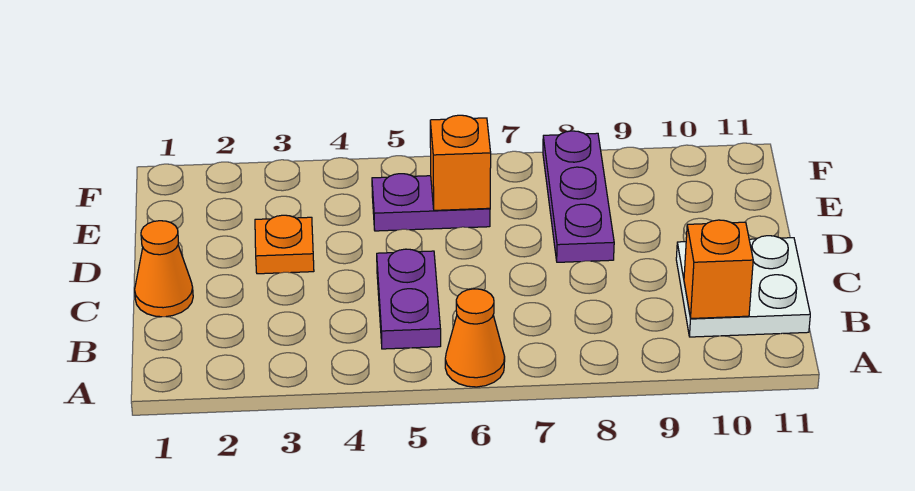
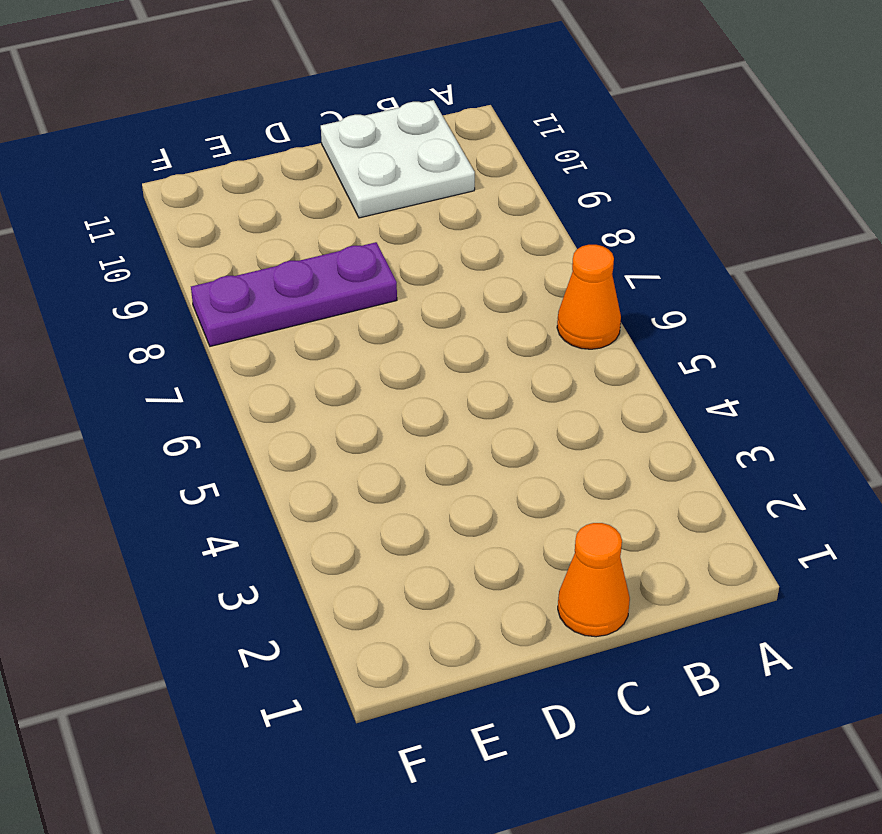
none -> purple plate B5:C5 level 1
none -> orange plate D3 level 1

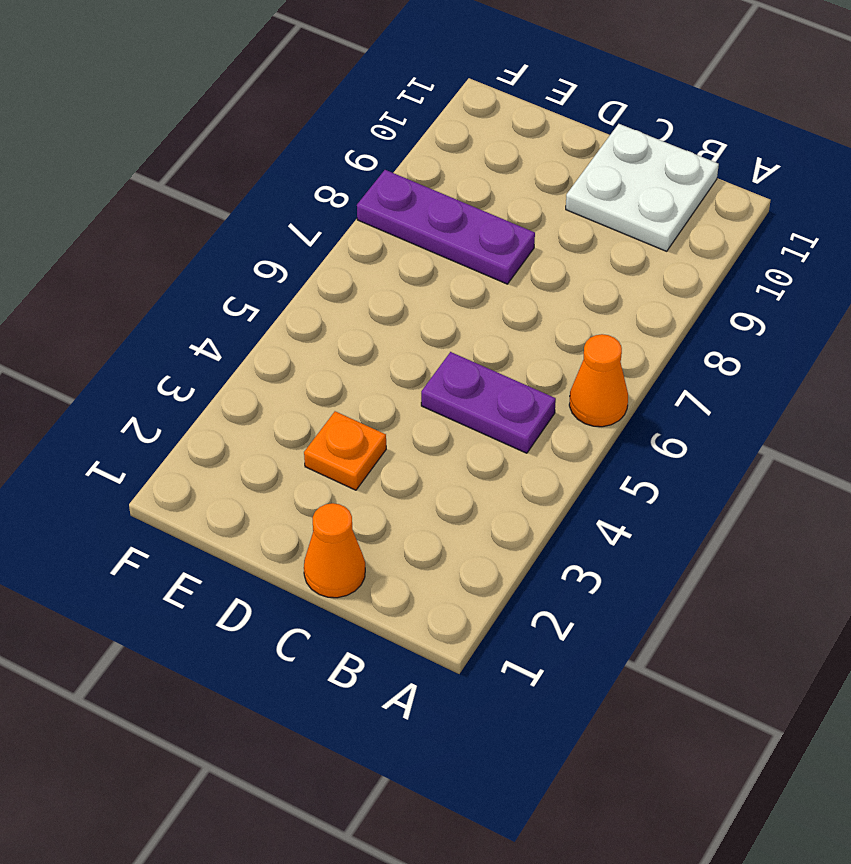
none -> purple plate E5:E6 level 1
none -> orange brick B10 level 2

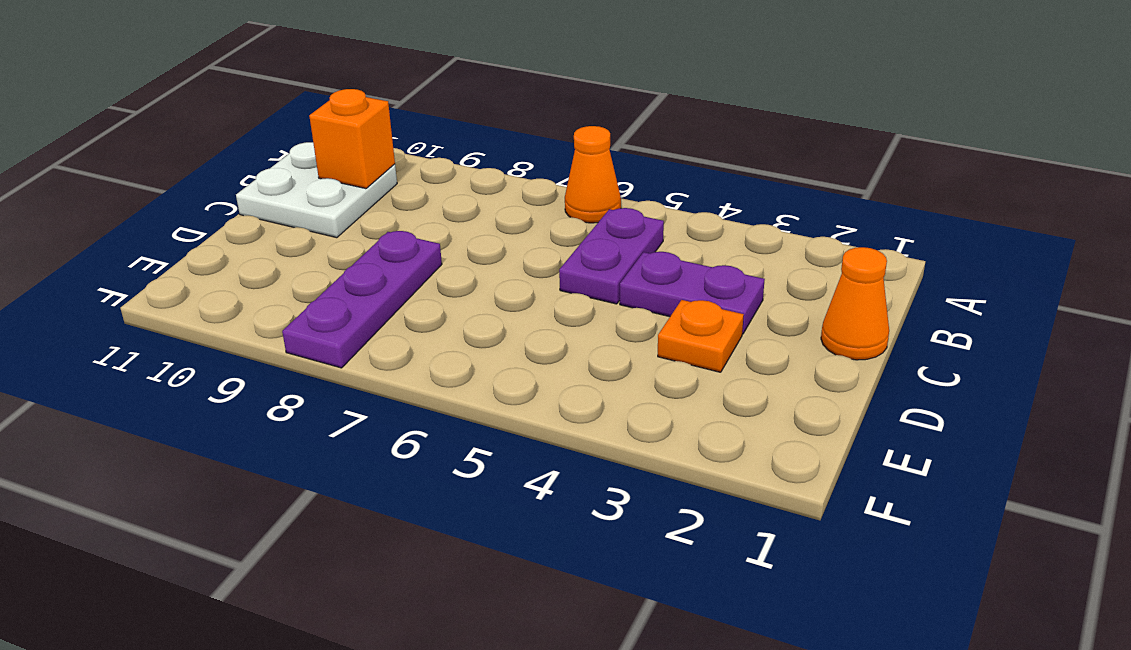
purple plate C3:C4 level 1 -> purple plate E5:E6 level 1
none -> orange brick E6 level 2

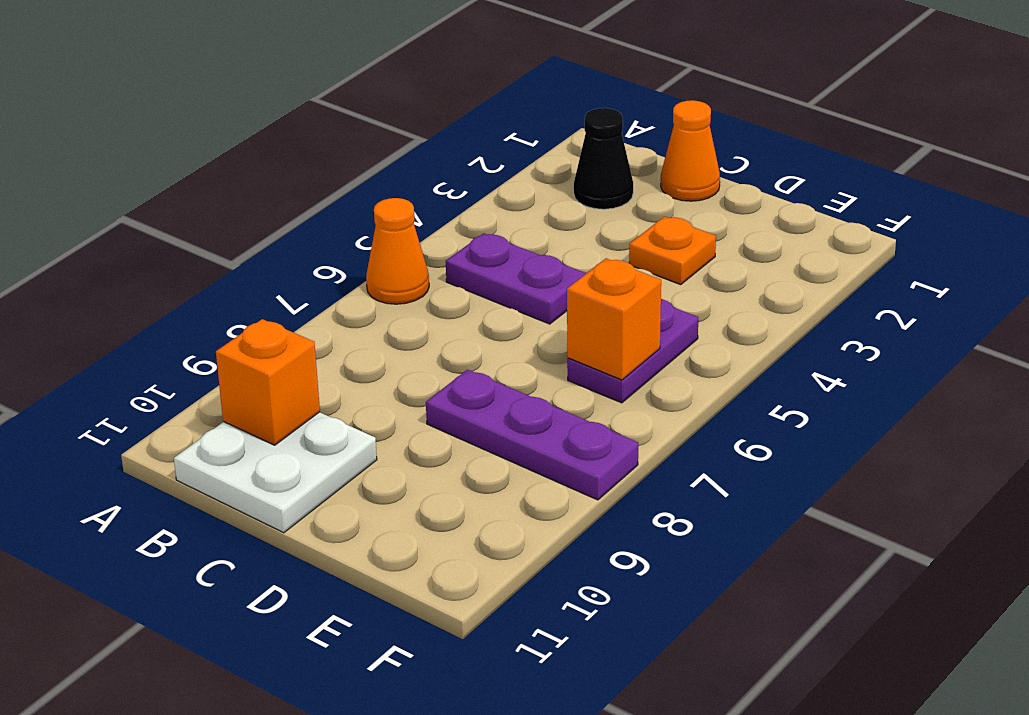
black cone B2 level 1 -> none

